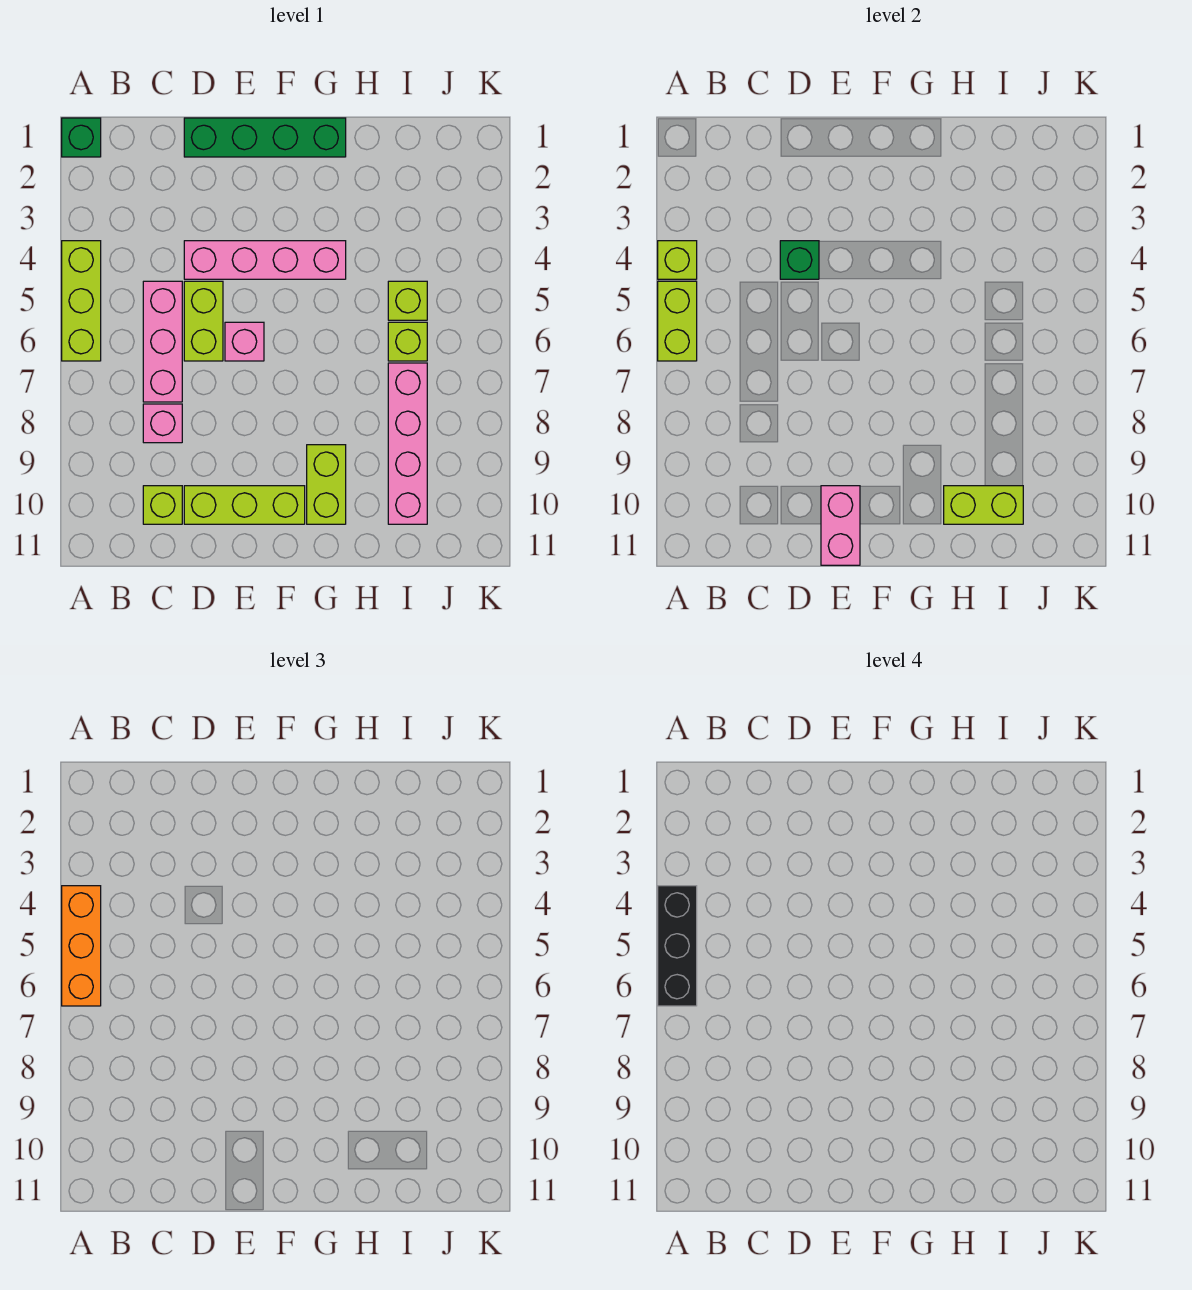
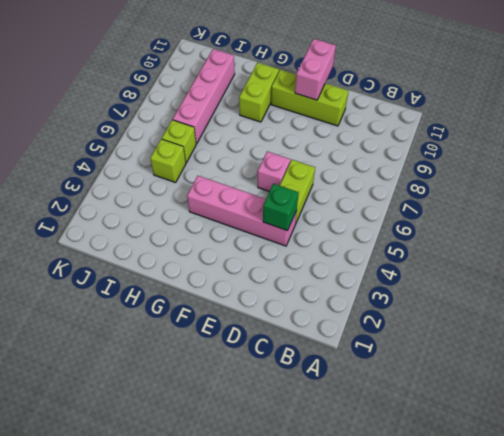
none -> green brick A1 level 1
none -> lime brick A4:A6 level 1
none -> pink brick C5:C7 level 1

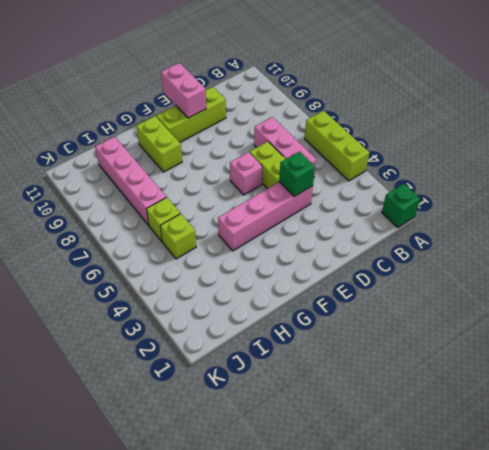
none -> pink brick C8 level 1
none -> lime brick C10 level 1
none -> green brick D1:G1 level 1

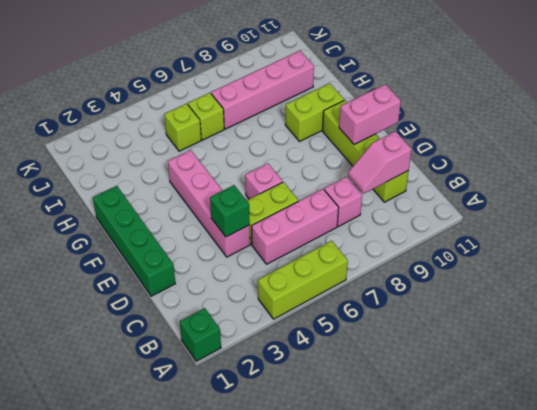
pink slope C9:C10 level 2 top 10 -> none
none -> lime brick A4 level 2
none -> lime brick A5:A6 level 2
none -> lime brick H10:I10 level 2

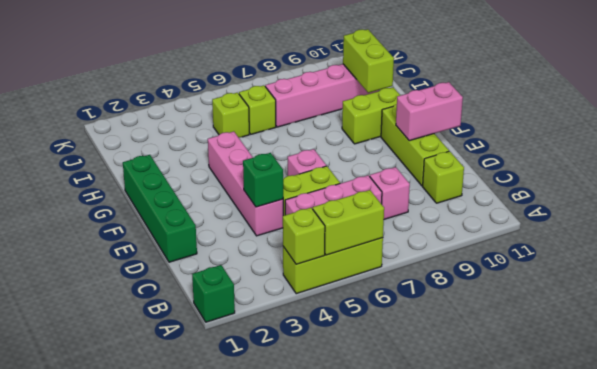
none -> orange brick A4:A6 level 3
none -> black brick A4:A6 level 4

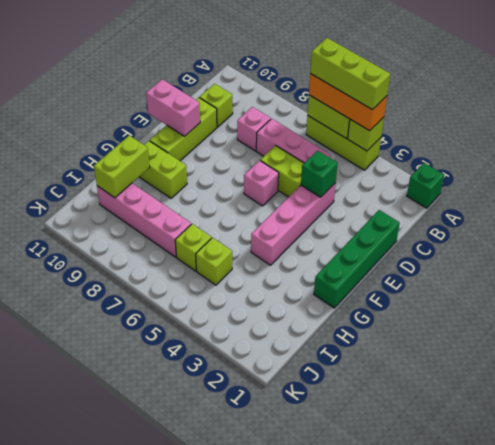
lime brick A4:A6 level 4 -> black brick A4:A6 level 4

